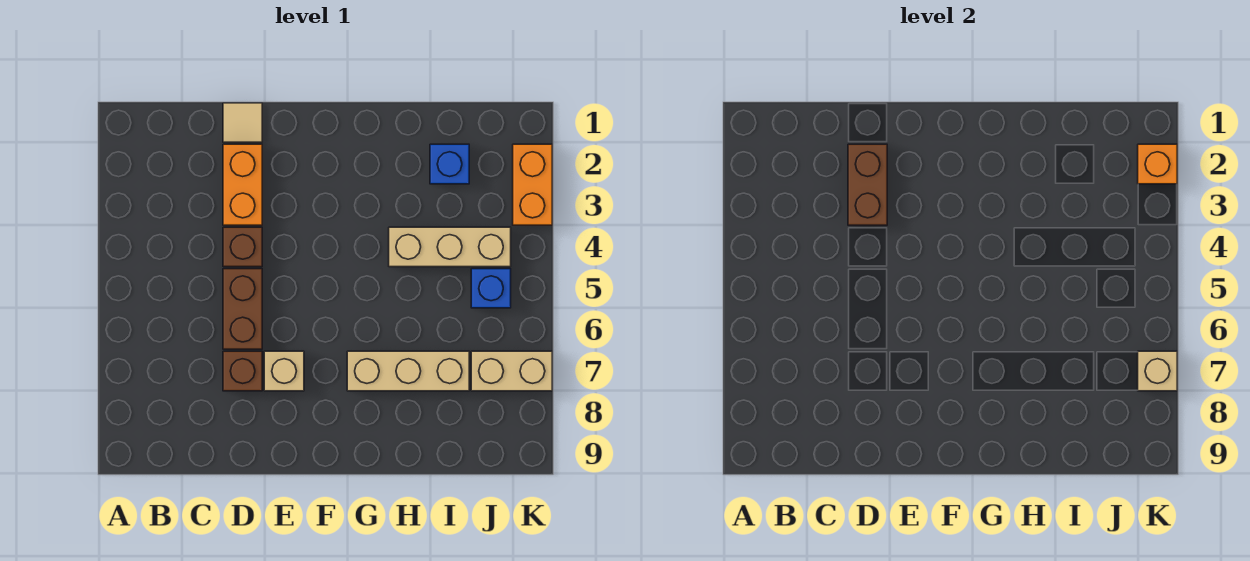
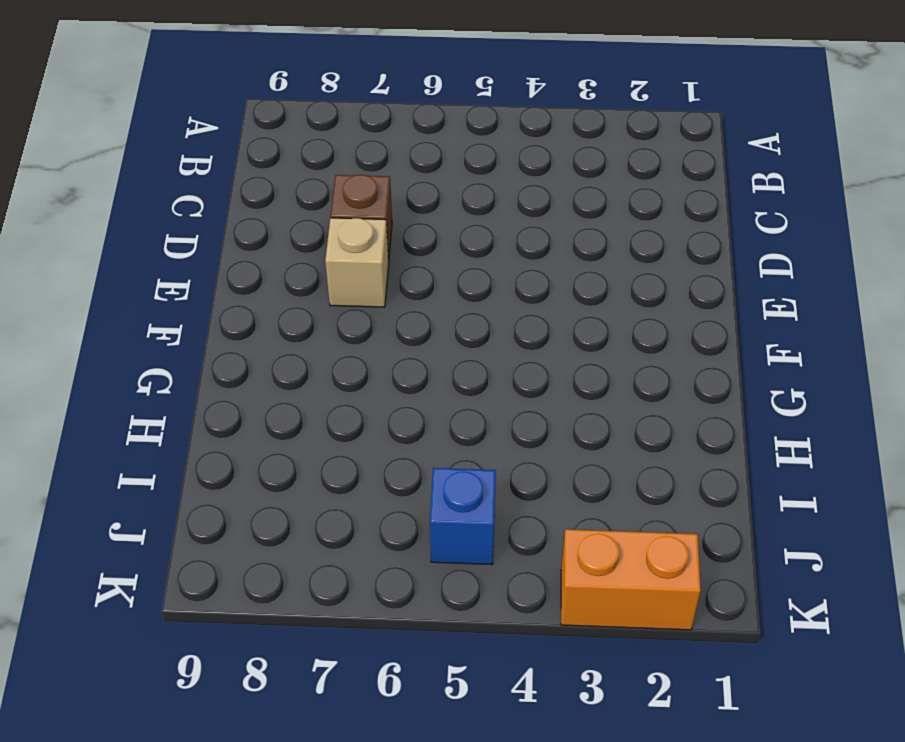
none -> tan tile D1 level 1
none -> orange brick D2:D3 level 1
none -> brown brick D4 level 1

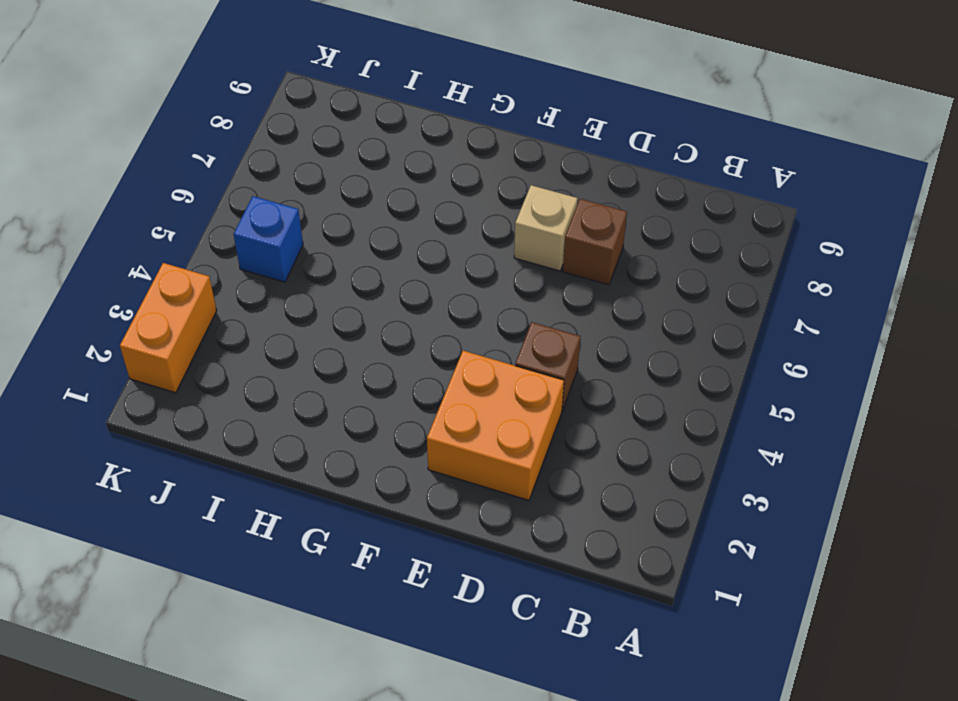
orange brick D2:E3 level 1 -> orange brick D2:D3 level 1
none -> tan tile D1 level 1
none -> brown brick D5:D6 level 1
none -> tan brick G7:I7 level 1

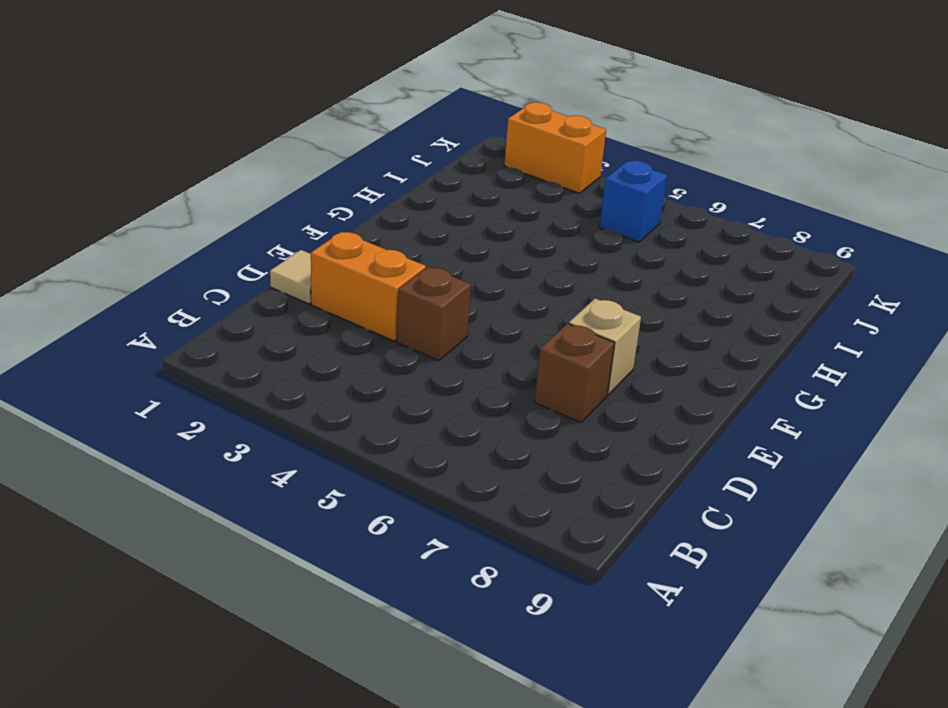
none -> brown brick D5:D6 level 1
none -> tan brick G7:I7 level 1
none -> tan brick H4:J4 level 1

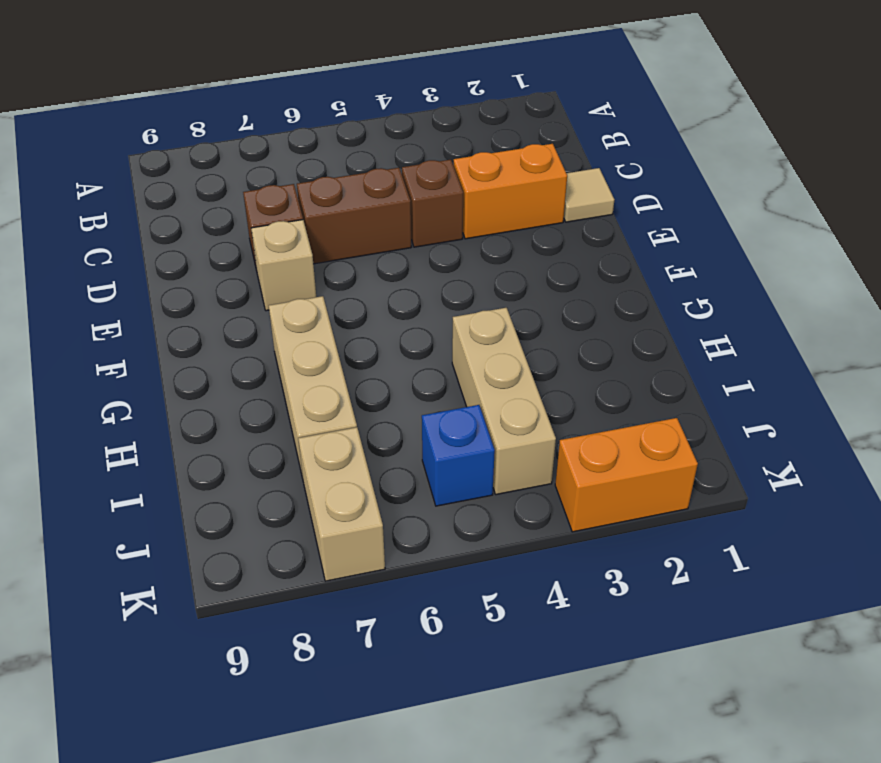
none -> blue brick I2 level 1
none -> brown brick D2:D3 level 2
none -> orange brick K2 level 2

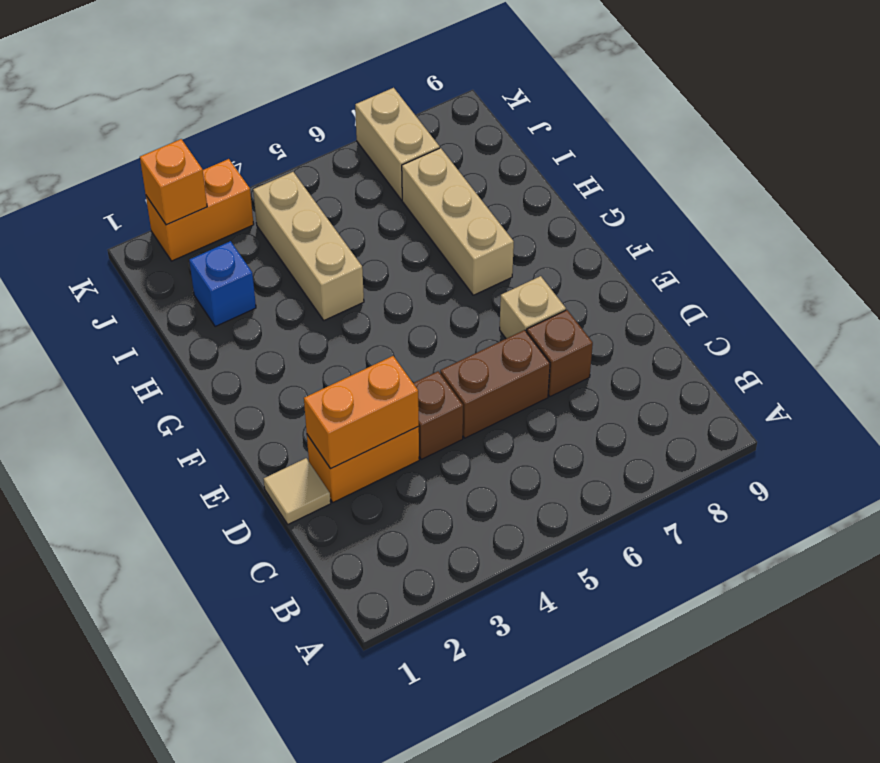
orange brick D2:D3 level 2 -> brown brick D2:D3 level 2
none -> blue brick J5 level 1
none -> tan brick K7 level 2

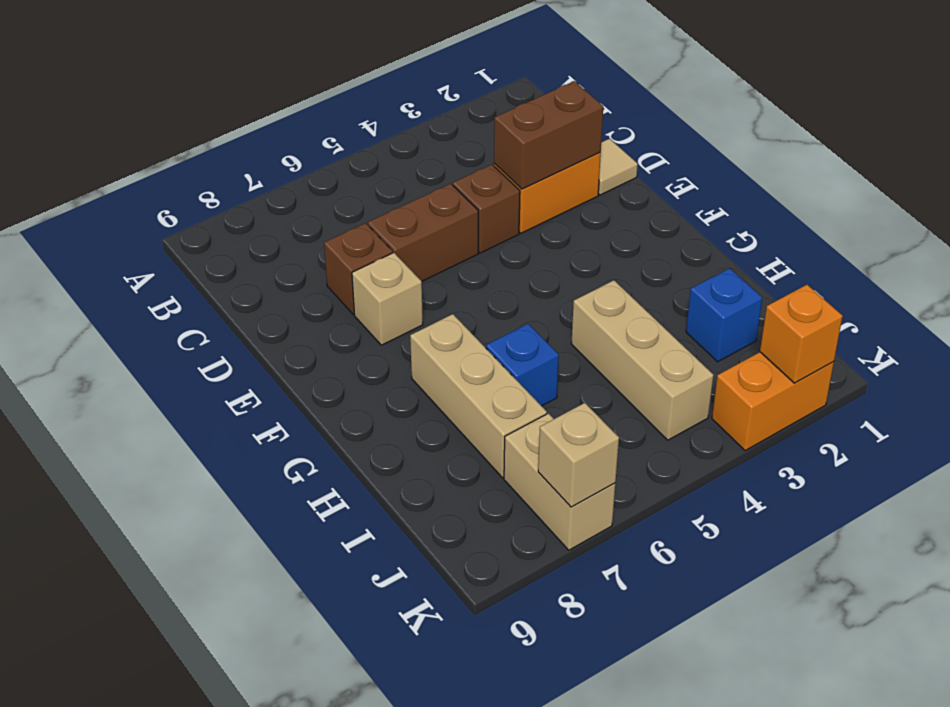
blue brick H6 level 1 -> blue brick J5 level 1

